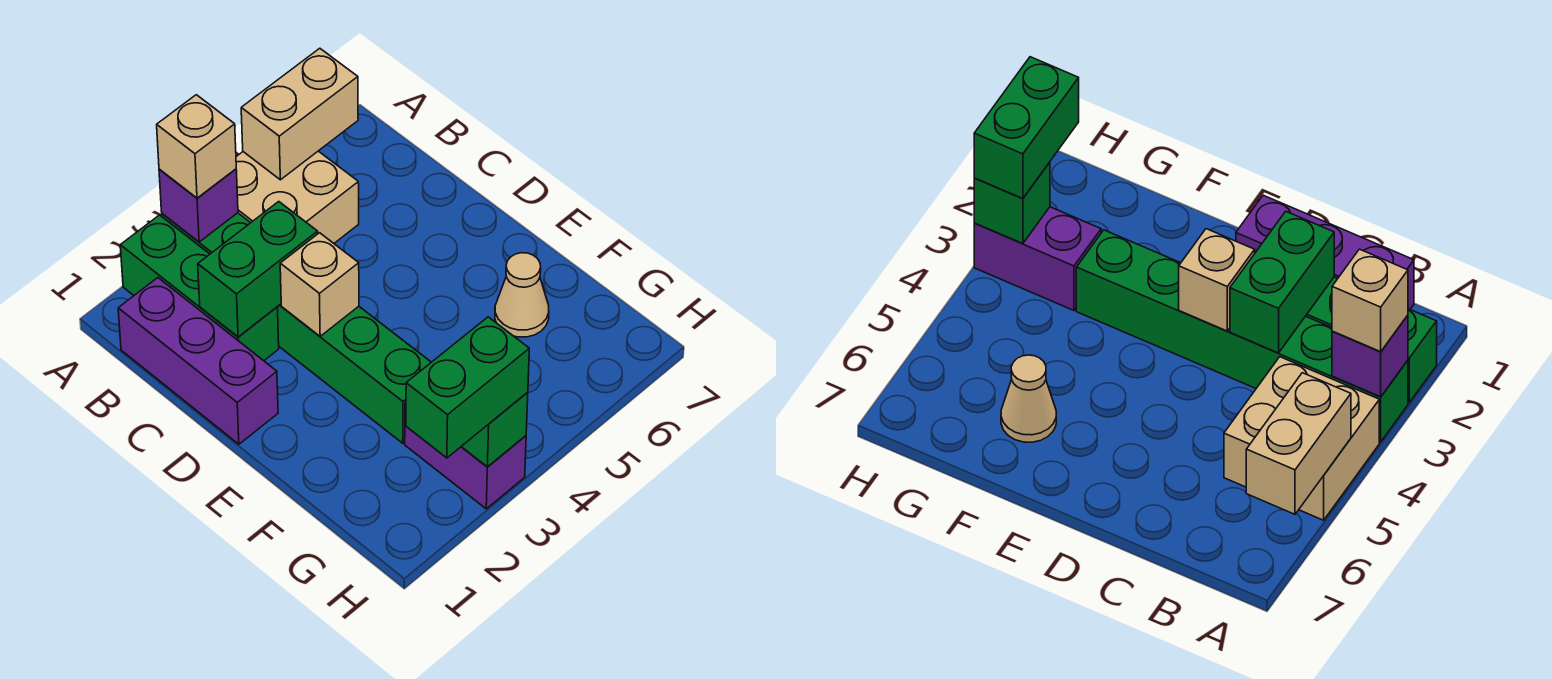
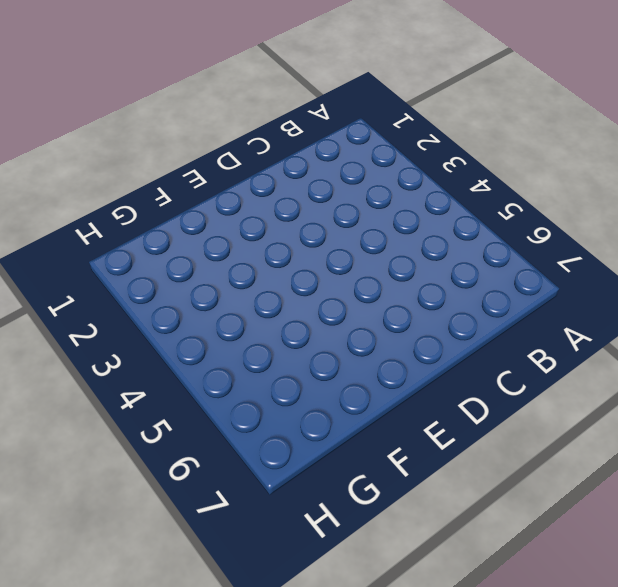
none -> green brick A2:C2 level 1
none -> green brick A3:F3 level 1
none -> tan brick A4:B5 level 1

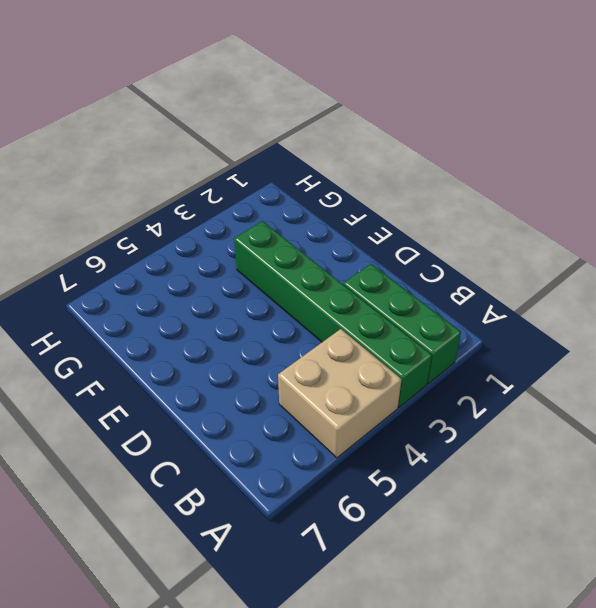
none -> purple brick B1:D1 level 1
none -> tan cone F6 level 1
none -> purple brick G3:H3 level 1

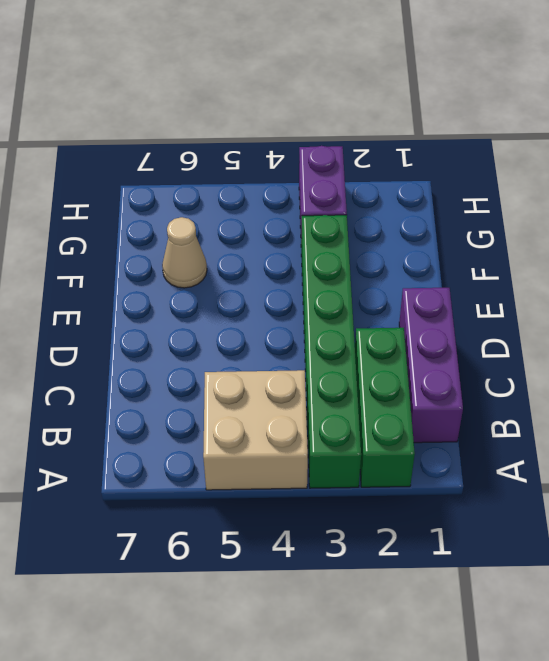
none -> purple brick A3 level 2
none -> tan brick A5:A6 level 2
none -> green brick C2:C3 level 2

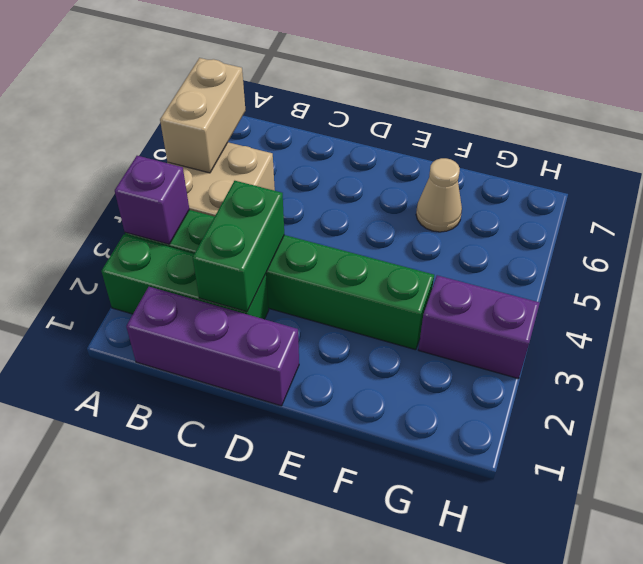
none -> tan brick D3 level 2
none -> green brick H3 level 2
none -> tan brick A3 level 3

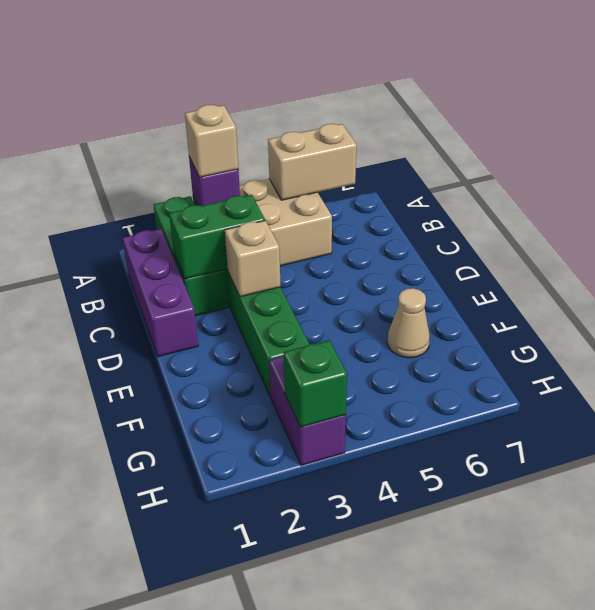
none -> green brick H2:H3 level 3

